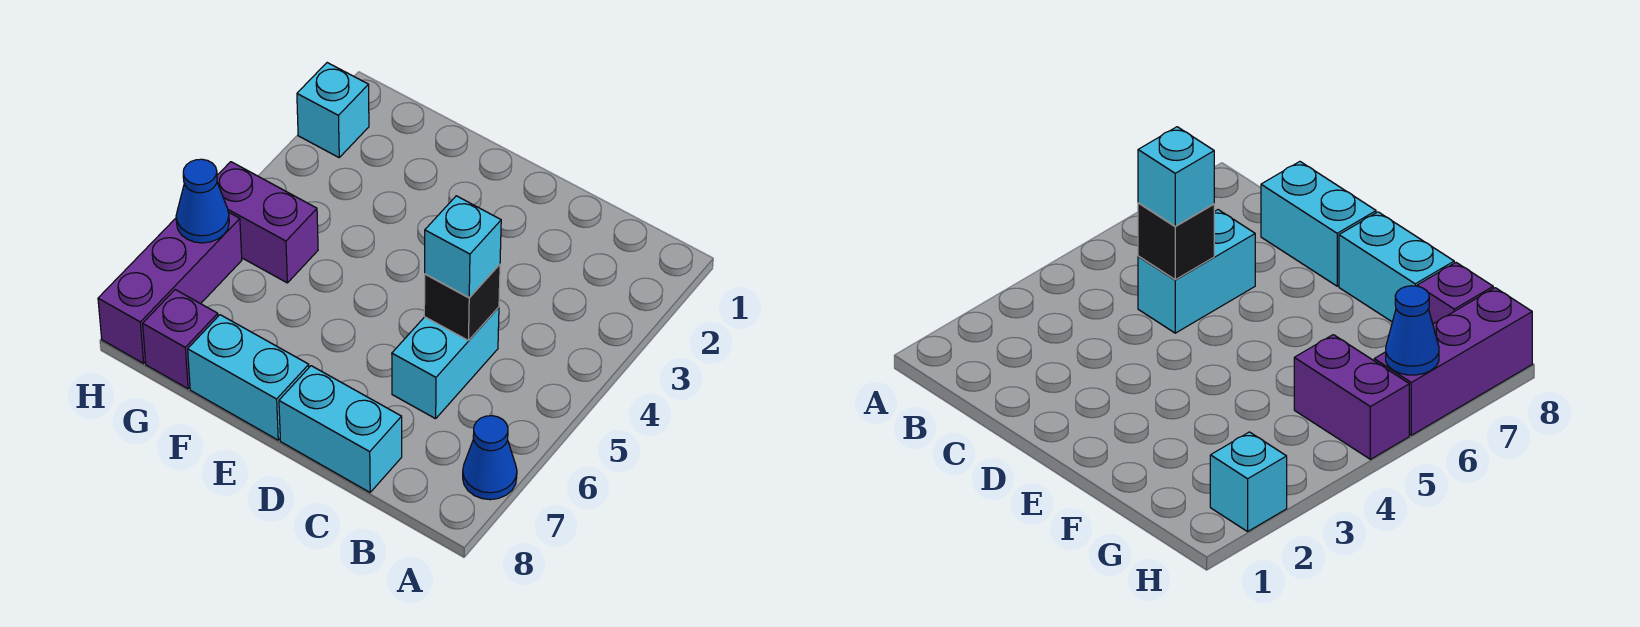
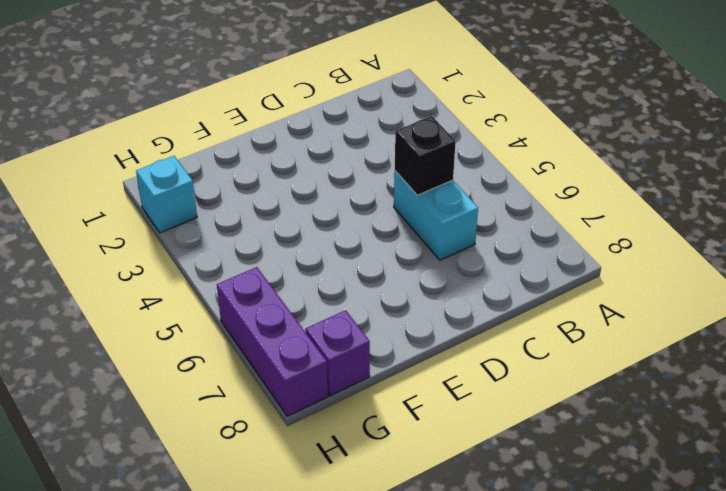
none -> blue cone A7 level 1
none -> cyan brick C8:D8 level 1

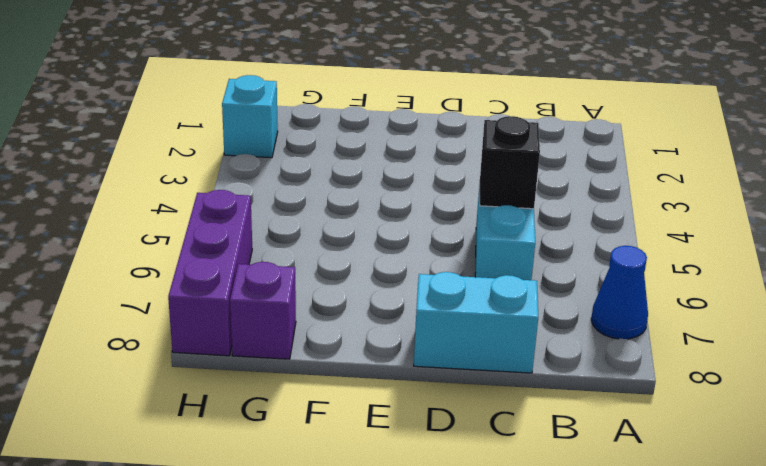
none -> cyan brick E8:F8 level 1
none -> purple brick G5:H5 level 1

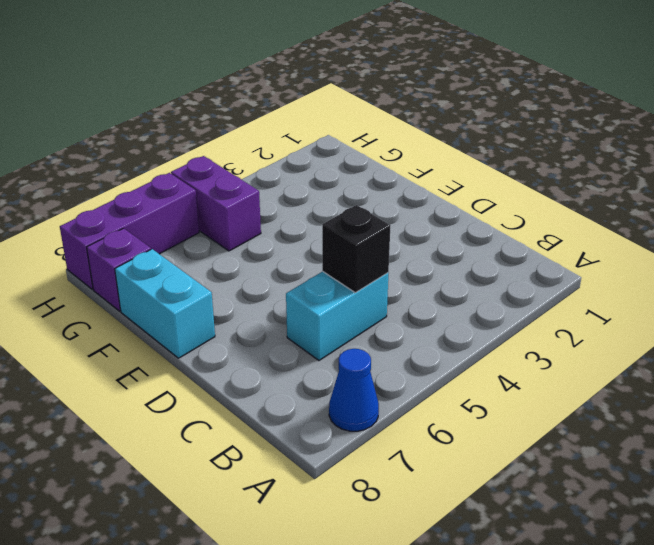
none -> cyan brick C8:D8 level 1
none -> cyan brick H2 level 1

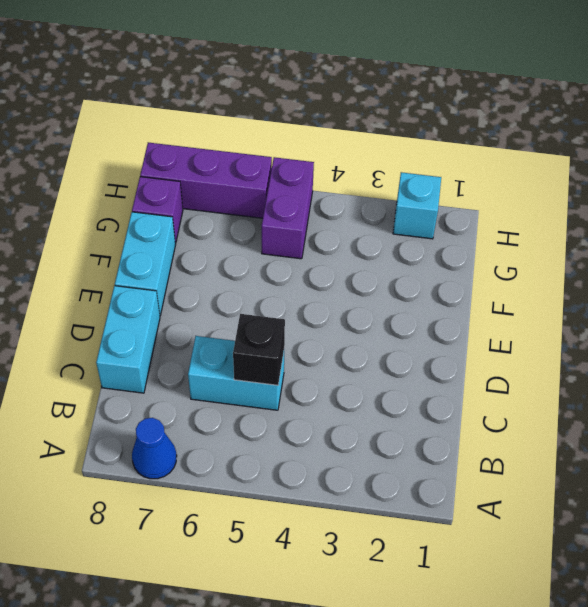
none -> blue cone H6 level 2
none -> cyan brick C5 level 3

